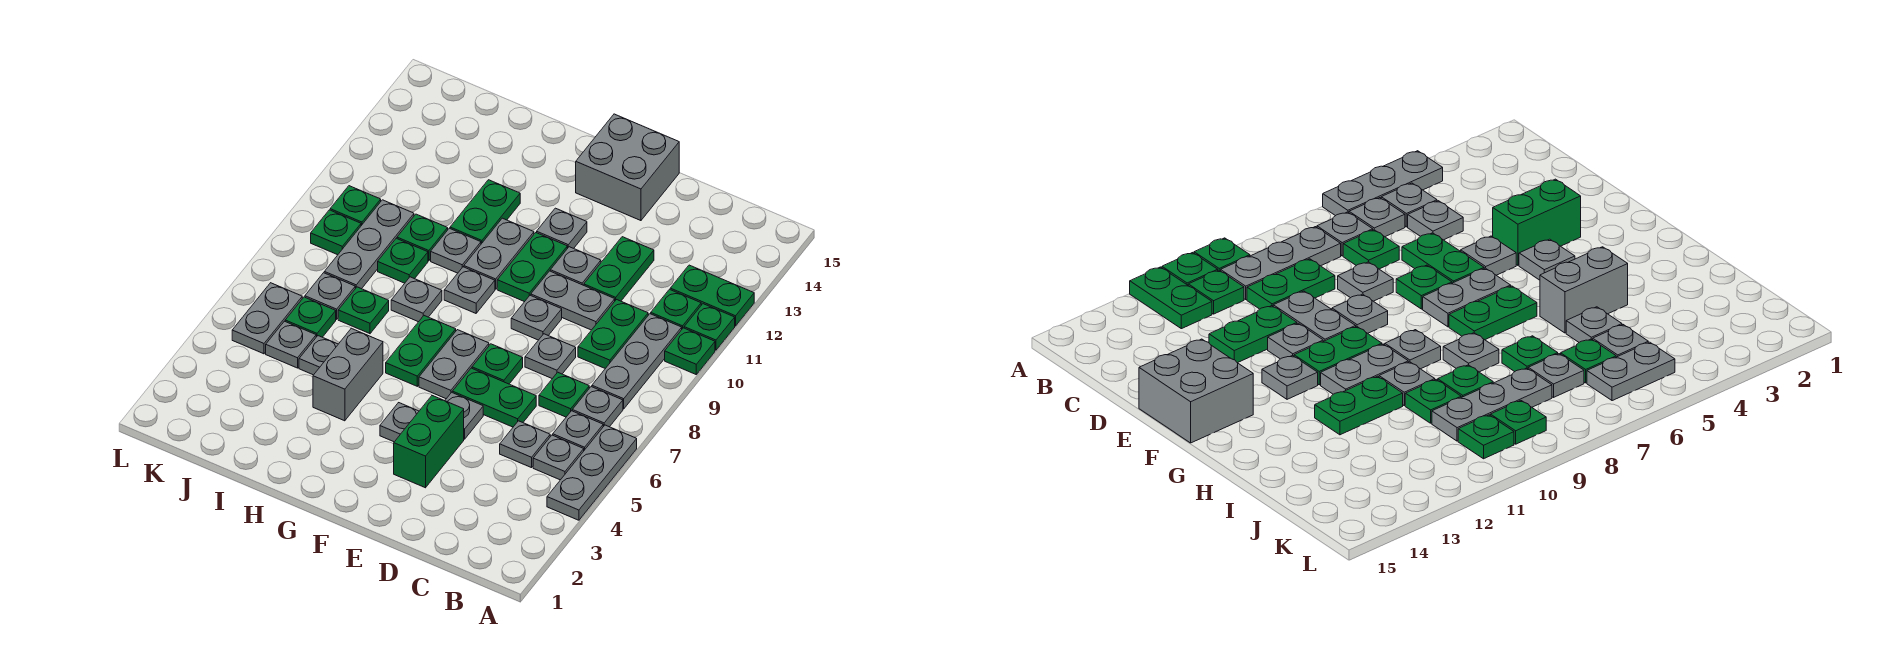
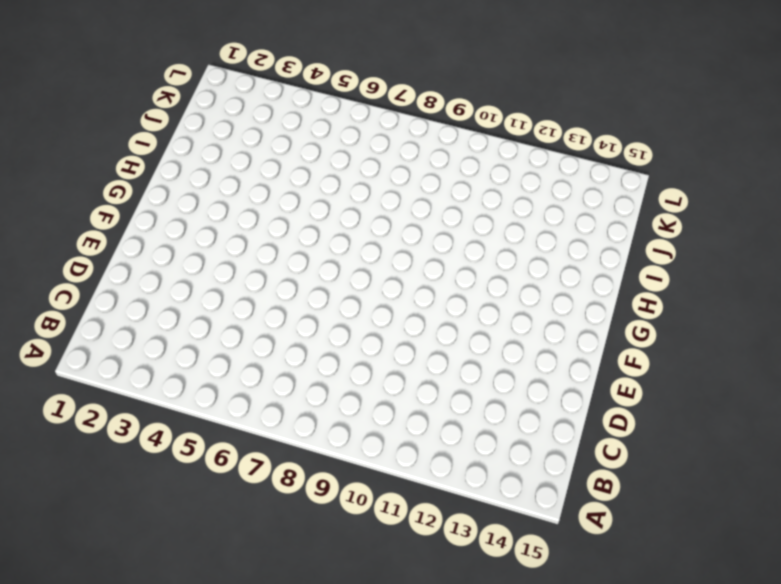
none -> grey plate A4:A6 level 1
none -> green plate A10 level 1
none -> green plate A11 level 1
none -> green plate A12:B12 level 1

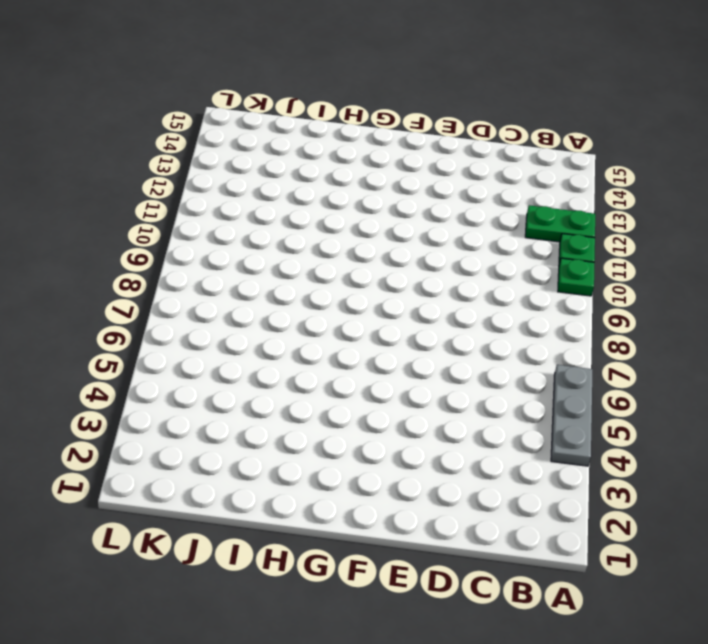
none -> grey plate B5 level 1
none -> grey plate B6 level 1
none -> grey plate B7 level 1
none -> grey plate B8:B10 level 1

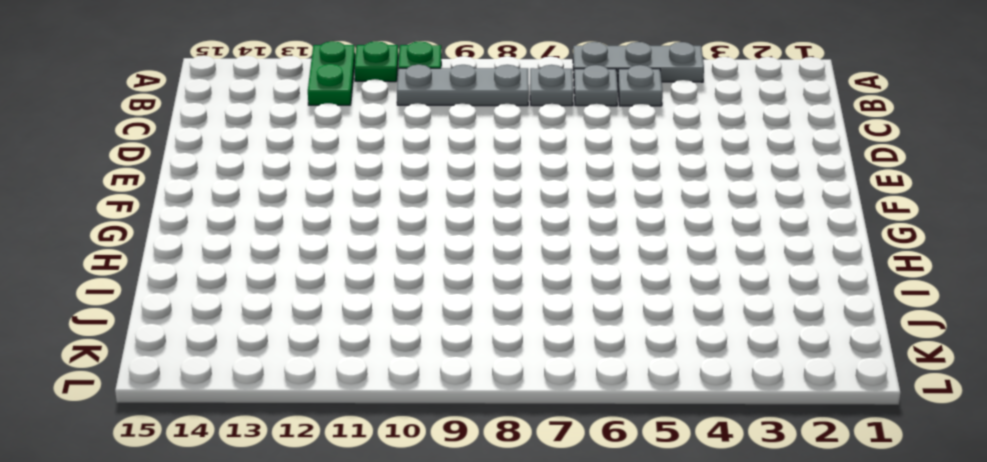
none -> green plate B11 level 1
none -> grey plate C5 level 1
none -> green plate C7 level 1
none -> green plate C9:C10 level 1

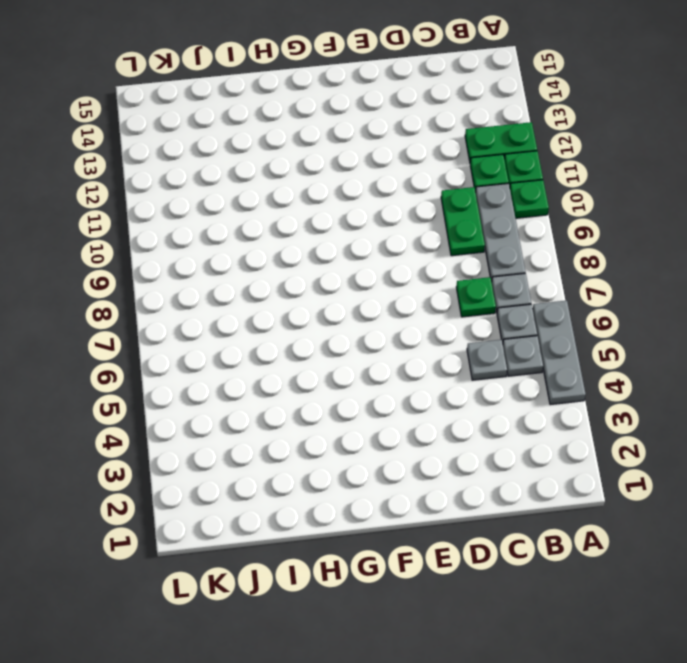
none -> green plate D6:E6 level 1
none -> grey plate D8 level 1
none -> grey plate D10:E10 level 1
none -> green plate D11:D12 level 1

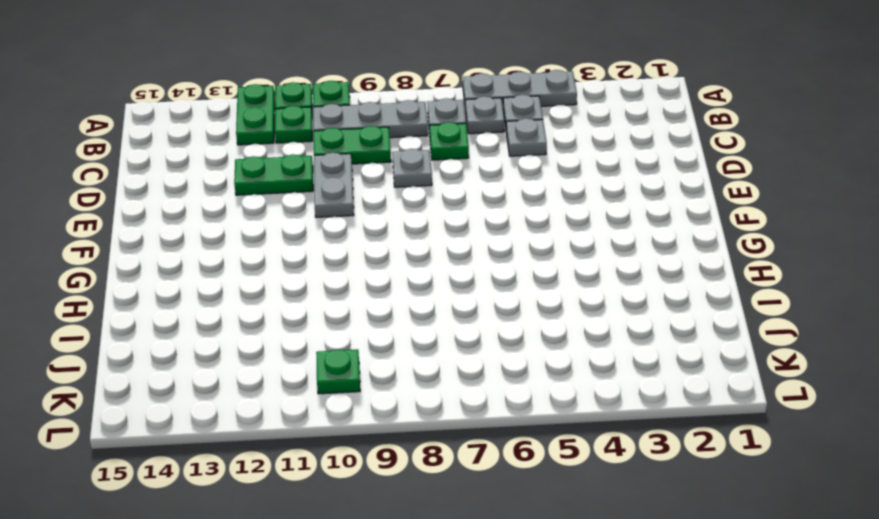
none -> green plate D6:E6 level 1
none -> green brick E3:E4 level 1
none -> grey plate E5 level 1
none -> green plate E7 level 1

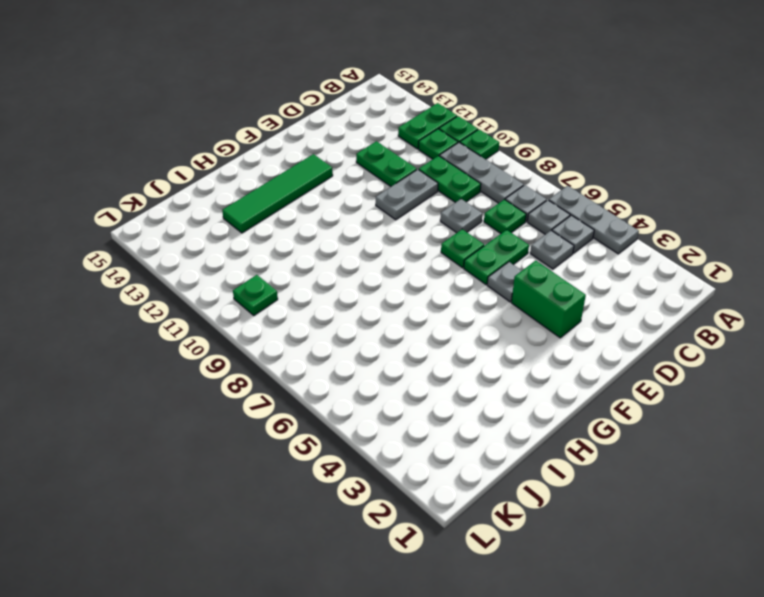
green tile F13:I13 level 1 -> none
none -> grey plate E9 level 1
none -> grey plate E11 level 1
none -> grey brick E14:F15 level 1
none -> grey plate F4 level 1

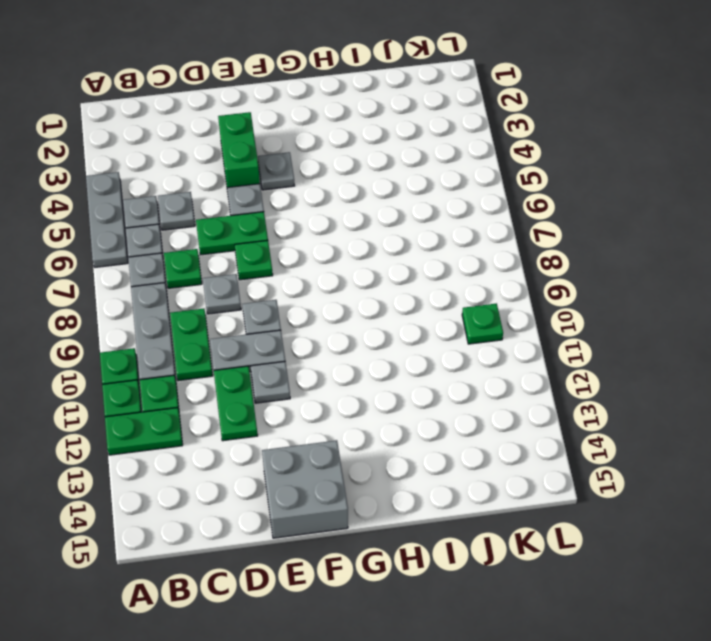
none -> grey plate F6:F7 level 1
none -> green plate F10:F11 level 1
none -> grey plate F12 level 1
none -> green plate G6:G7 level 1

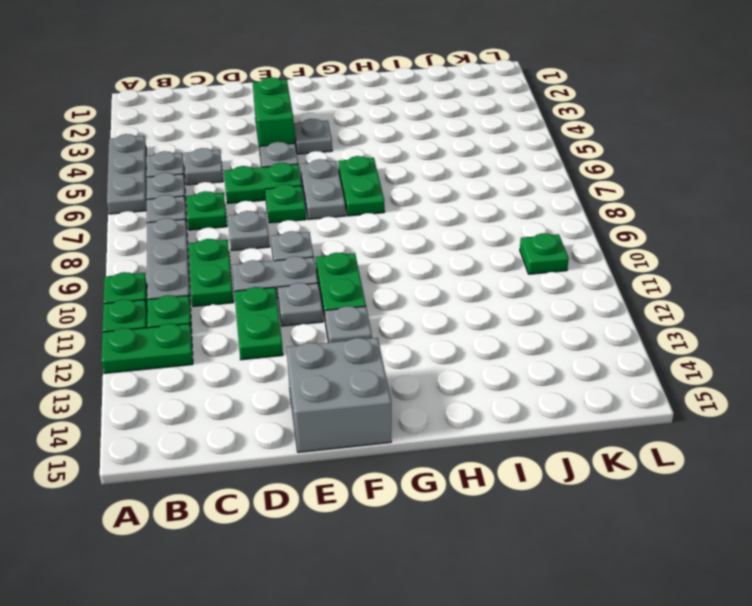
none -> grey plate G9 level 1
none -> grey plate G10:G11 level 1
none -> grey brick H4:H5 level 1
none -> grey plate H8 level 1

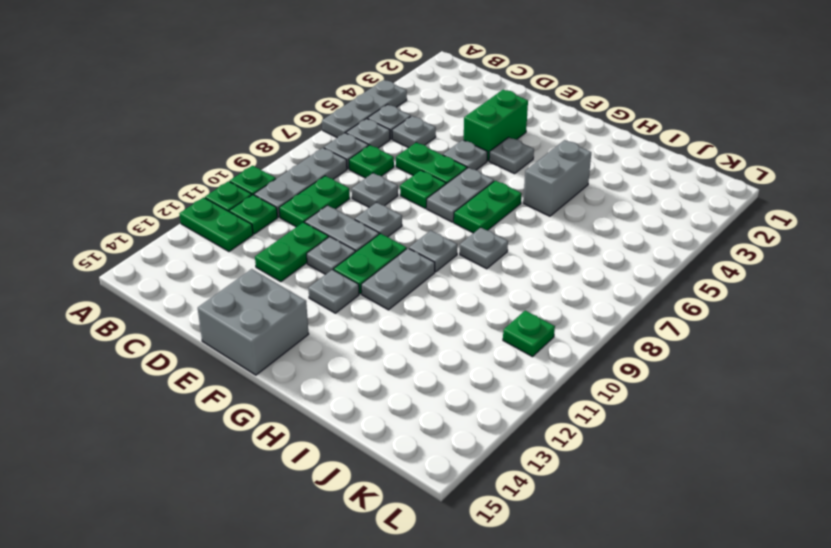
none -> grey plate H10 level 1
none -> green plate H11:H12 level 1
none -> grey plate I5 level 1
none -> green plate I7 level 1

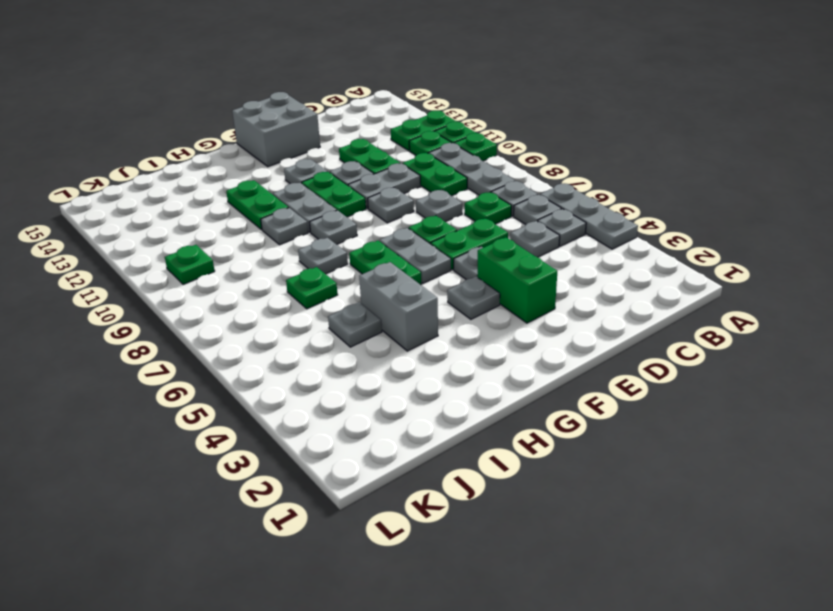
none -> green plate I9 level 1
none -> green plate I10 level 1
none -> grey plate J5 level 1
none -> green plate J6 level 1

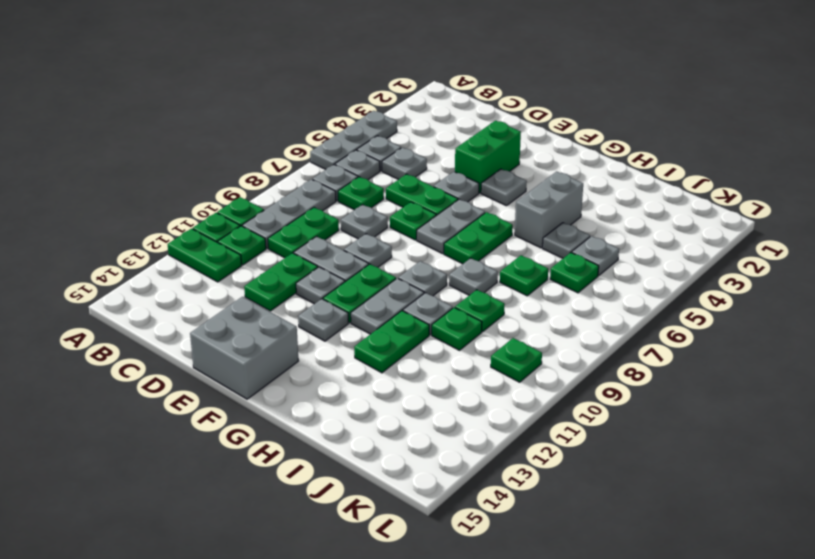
none -> grey plate J7 level 1
none -> grey plate J8:J10 level 1
none -> grey plate K5:K6 level 1
none -> green plate K9 level 1

